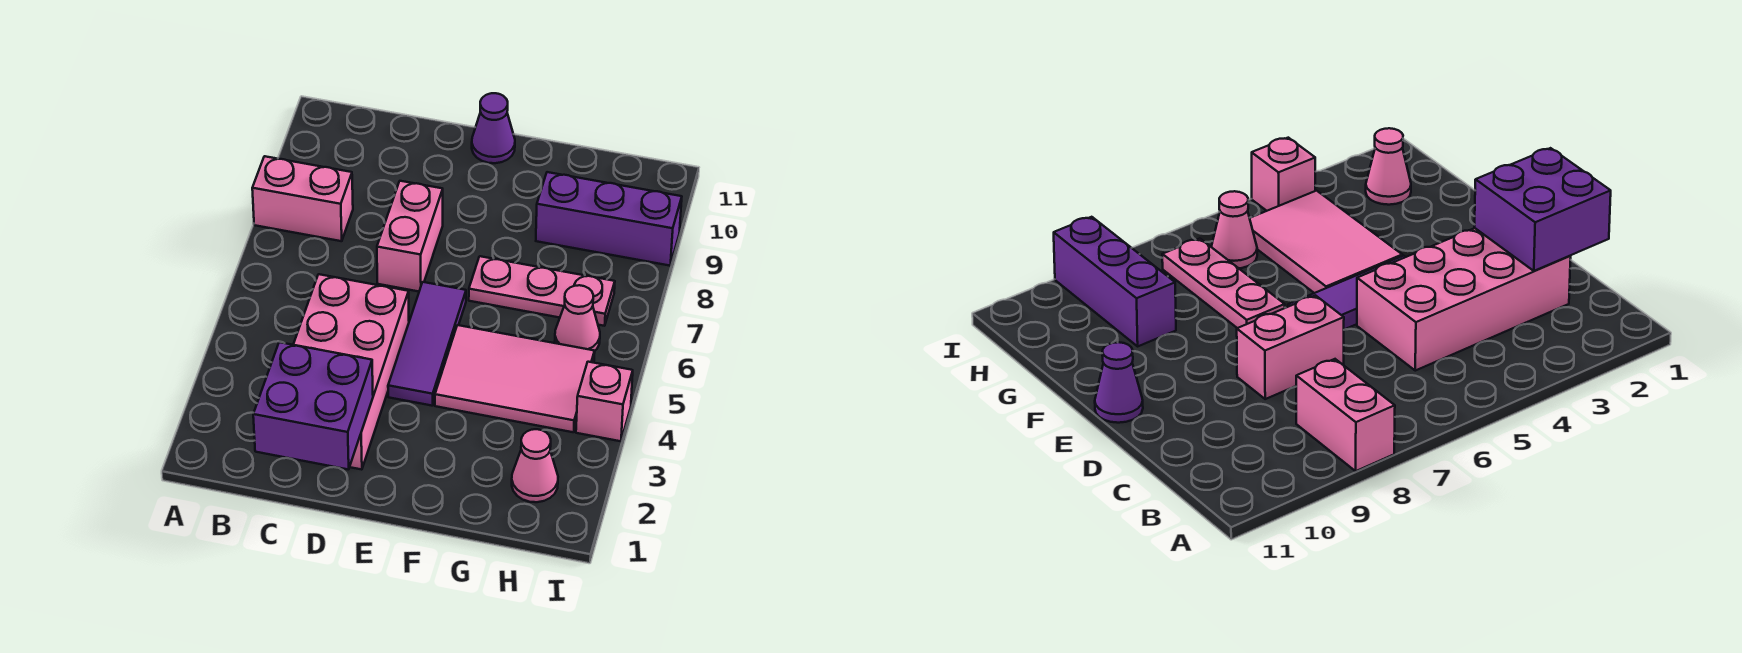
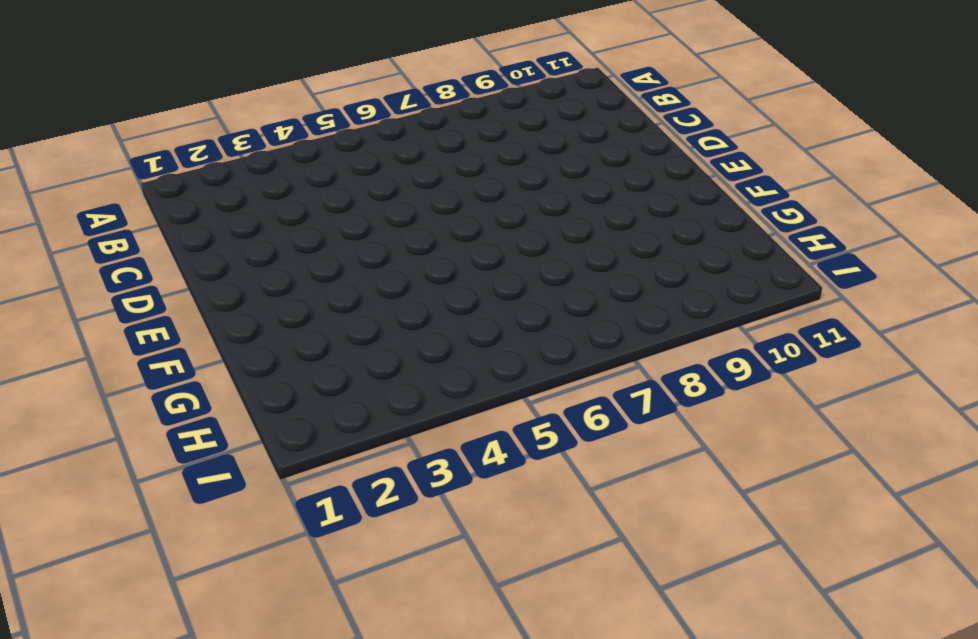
none -> pink brick A8:B8 level 1
none -> pink brick C2:D5 level 1
none -> pink brick D7:D8 level 1

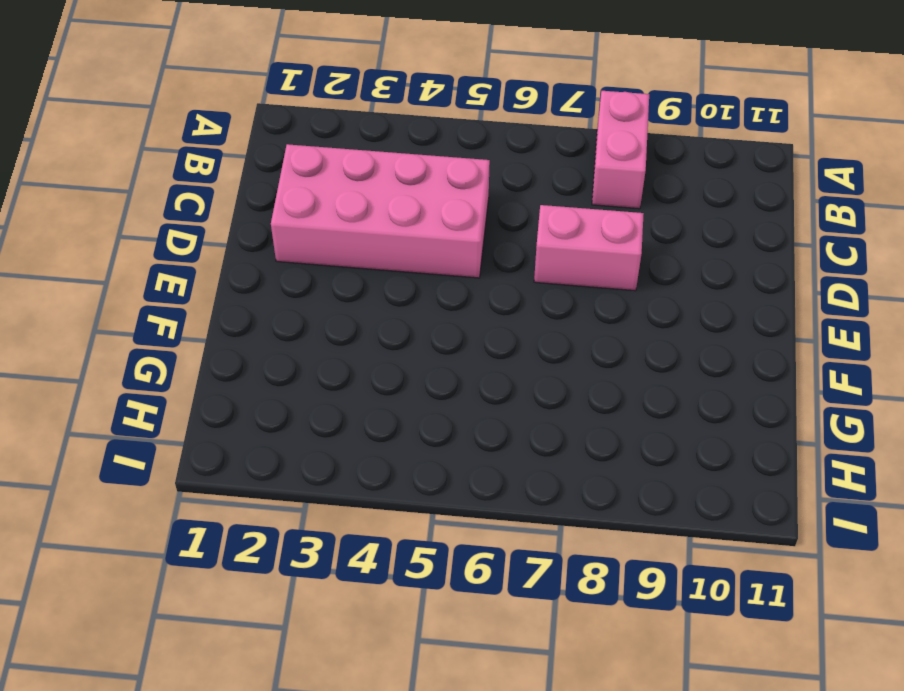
none -> purple tile E4:E6 level 1
none -> purple cone E11 level 1
none -> pink tile F4:H5 level 1

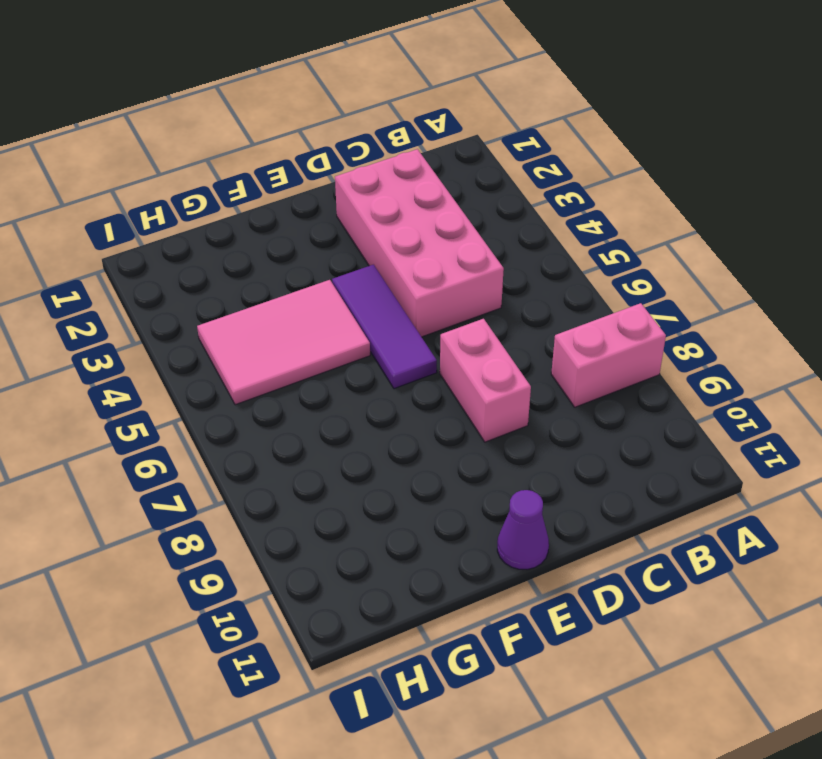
none -> pink plate F7:H7 level 1
none -> purple brick G9:I9 level 1
none -> pink cone H2 level 1

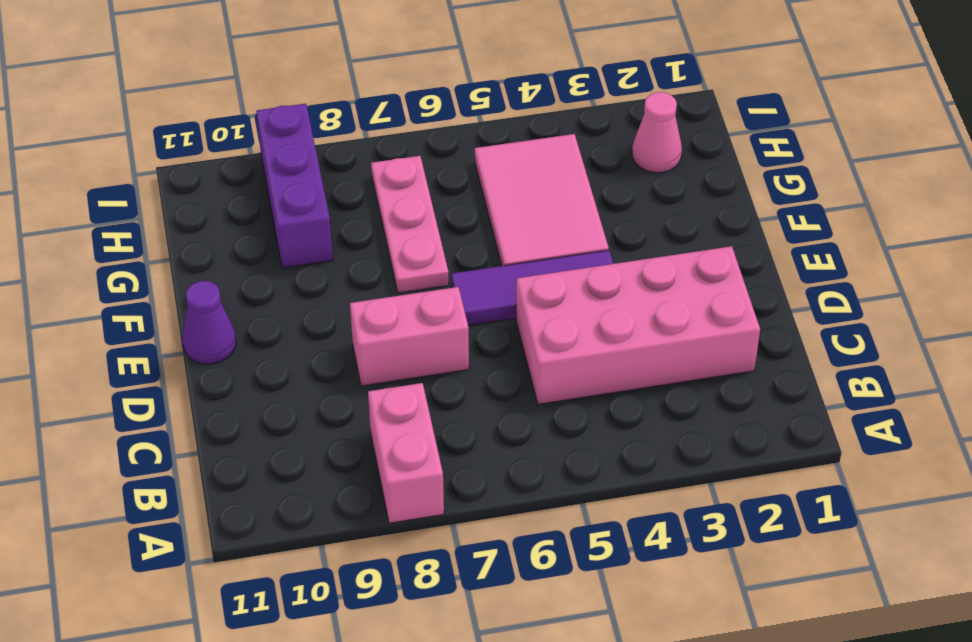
none -> pink cone H6 level 1
none -> pink brick I4 level 1
none -> purple brick C1:D2 level 2

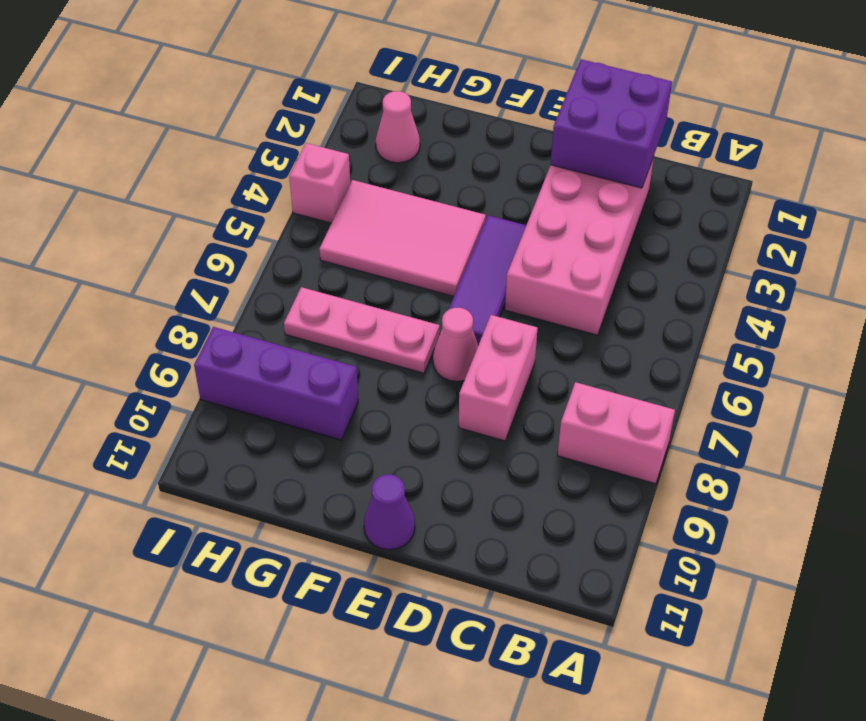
pink cone E7 level 1 -> pink cone H6 level 1

